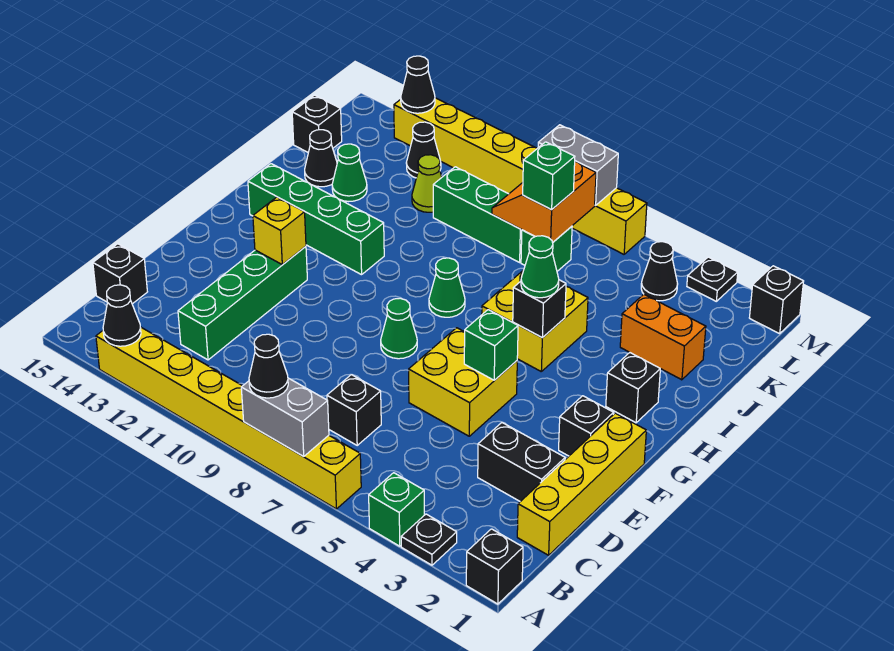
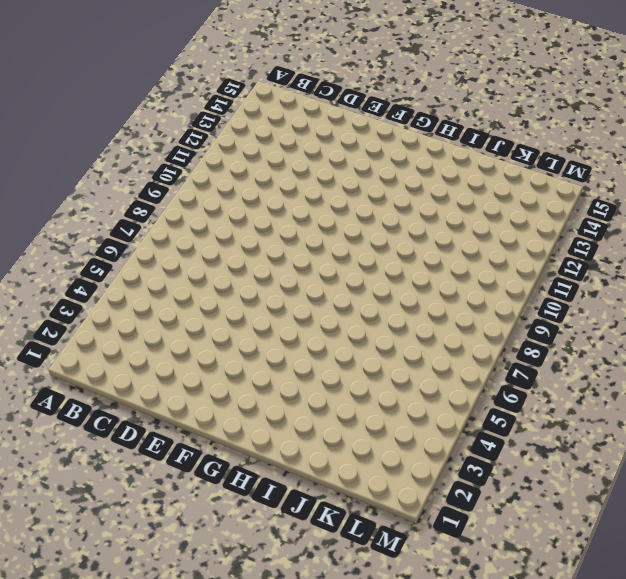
none -> black brick A1 level 1
none -> black plate A3 level 1
none -> green brick A4 level 1
none -> yellow brick A6:A13 level 1

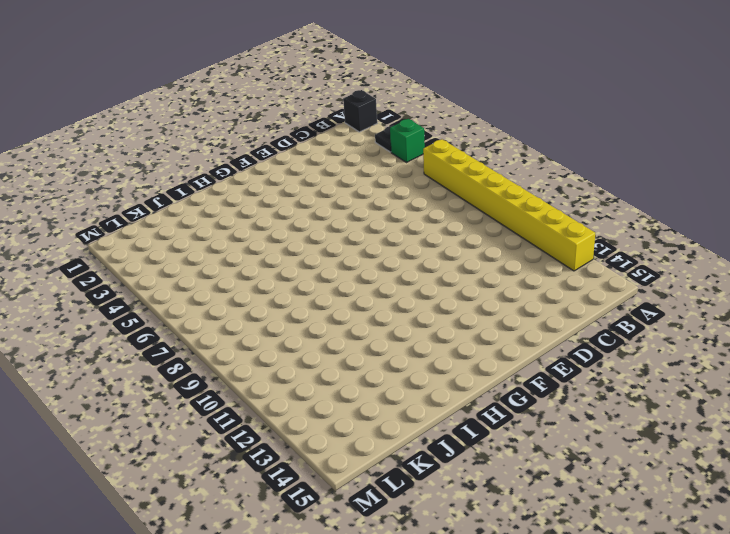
none -> yellow brick C1:F1 level 1
none -> black brick C7 level 1
none -> green brick C12:F12 level 1
none -> black brick C15 level 1

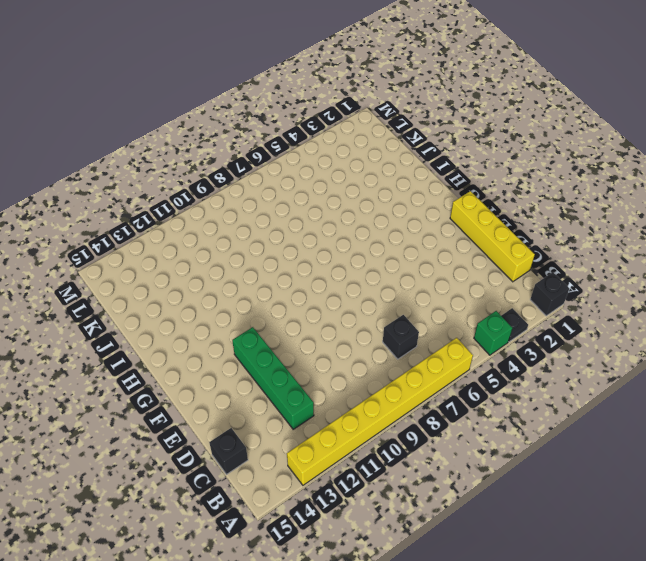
none -> black brick D2:D3 level 1
none -> yellow brick E5:F6 level 1
none -> black brick F2 level 1
none -> green cone F8 level 1

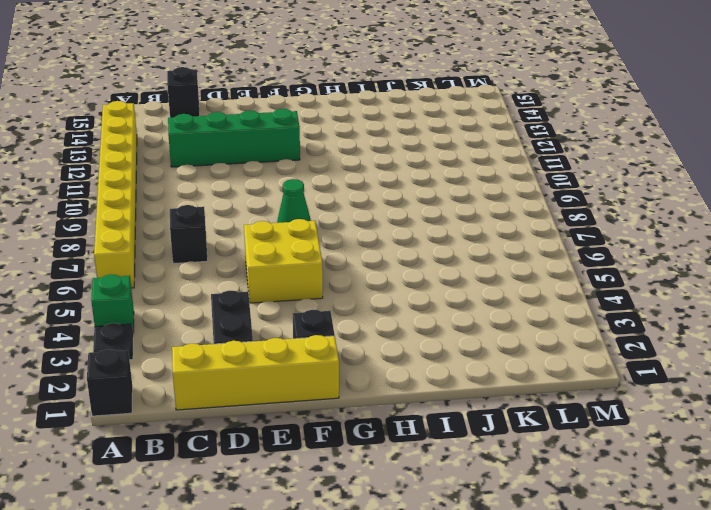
none -> black brick H2 level 1
none -> yellow brick H5:I6 level 1
none -> green cone H8 level 1
none -> green brick H11:H14 level 1

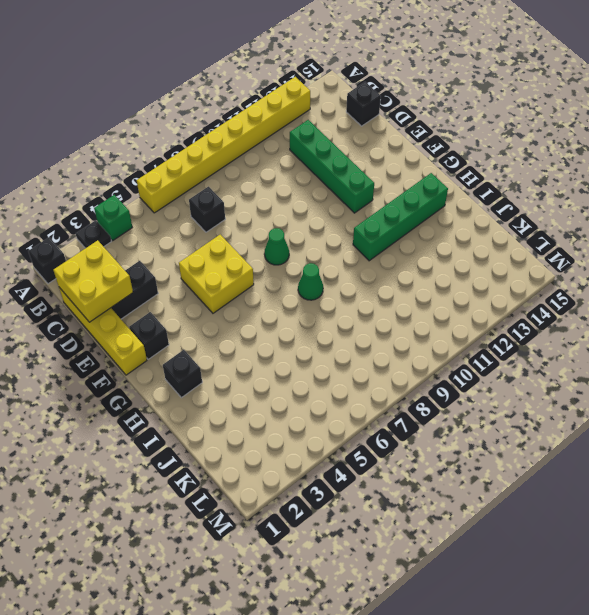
yellow brick C1:D2 level 2 -> yellow brick H5:I6 level 1
none -> orange brick J2:J3 level 1
none -> green cone J13 level 1
none -> black cone J14 level 1
none -> green brick K7 level 1

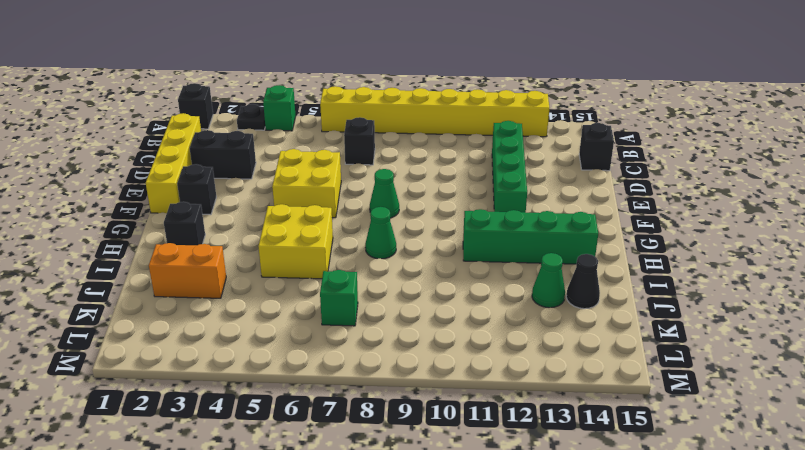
none -> green brick K8:K10 level 1
none -> lime cone K11 level 1
none -> black brick K15 level 1
none -> black cone L4 level 1

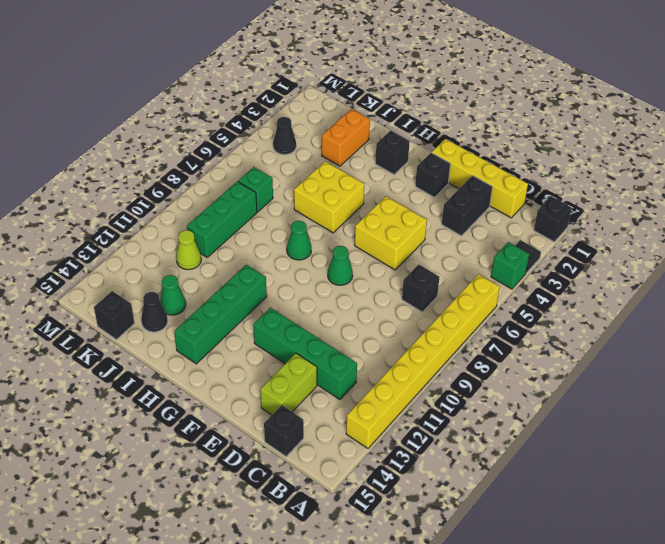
lime brick D13:D14 level 1 -> none
none -> black cone L12 level 1
none -> black brick M1 level 1
none -> black plate M3 level 1
none -> yellow brick M6:M13 level 1

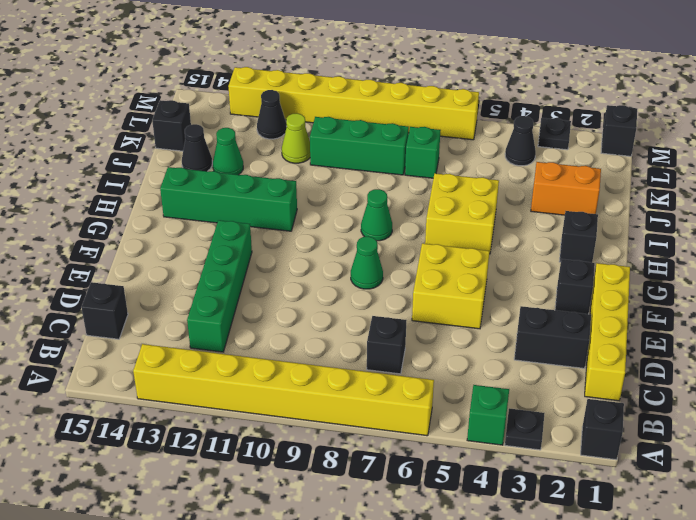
none -> grey brick A7:A8 level 2
none -> black cone A13 level 2
none -> green brick F5 level 2
none -> yellow brick F12 level 2

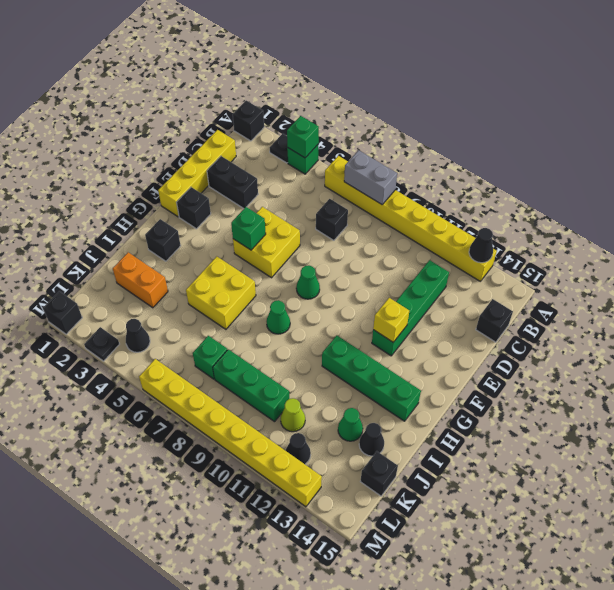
green brick A4 level 2 -> green brick K7 level 3
none -> black brick H5 level 2
none -> orange slope K7:L8 level 2 top 7
none -> grey brick M7:M8 level 2
none -> black cone M13 level 2

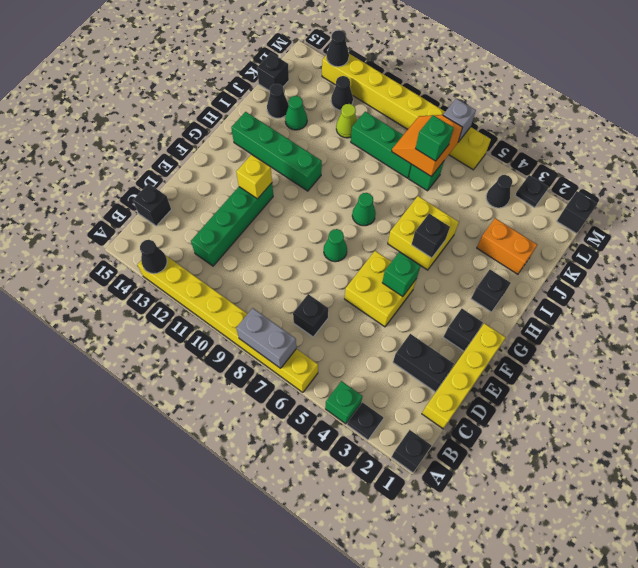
grey brick M7 level 2 -> grey brick M7:M8 level 2
none -> black cone A8 level 3
none -> green cone H5 level 3

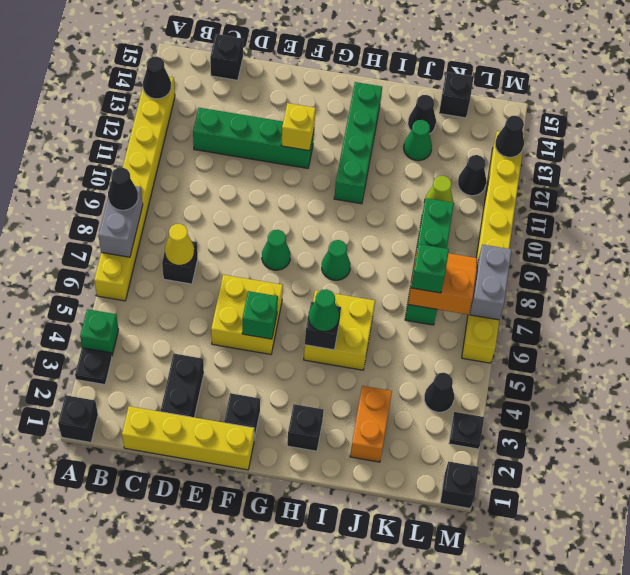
yellow cone C7 level 2 -> none

